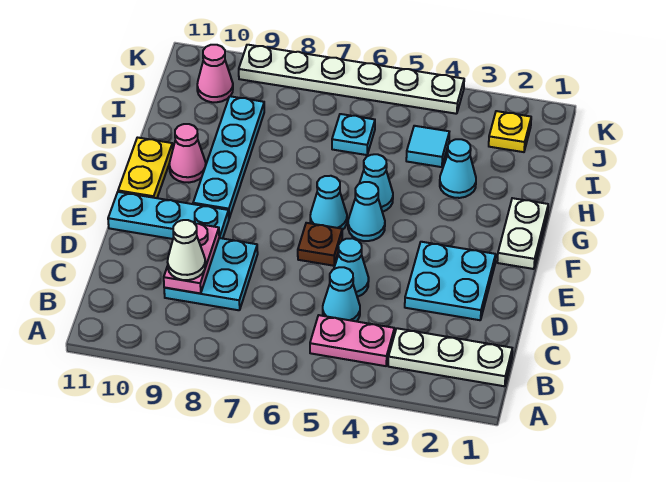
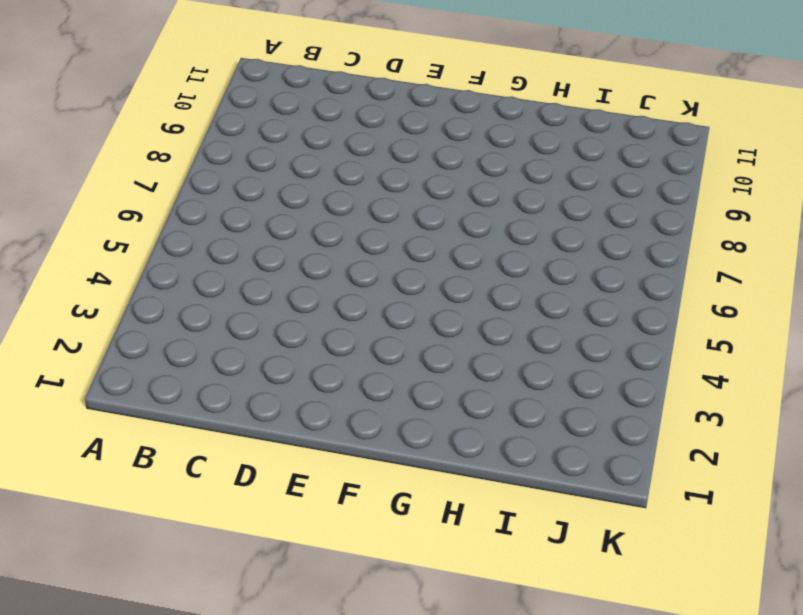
none -> white plate B1:B3 level 1
none -> pink plate B4:B5 level 1
none -> cyan cone C5 level 1

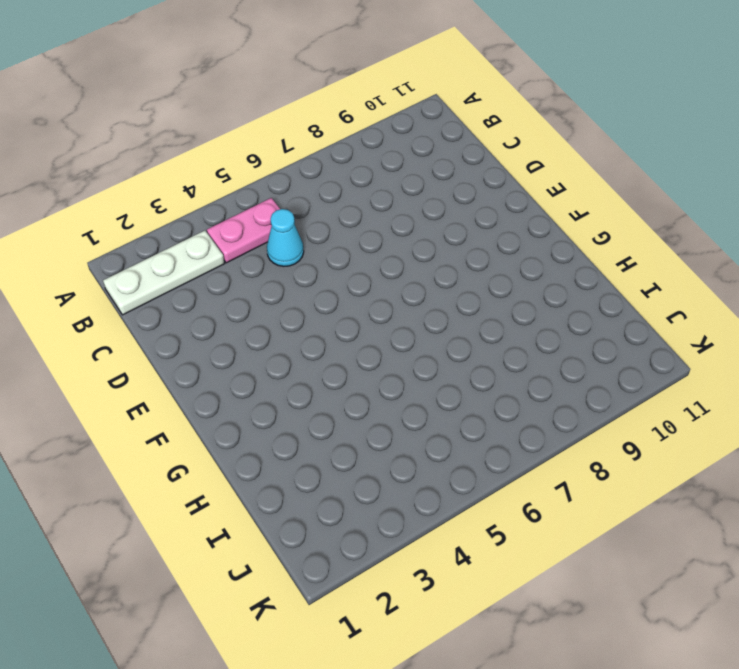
none -> cyan plate C8:D9 level 1
none -> cyan plate D2:E3 level 1
none -> cyan cone D5 level 1

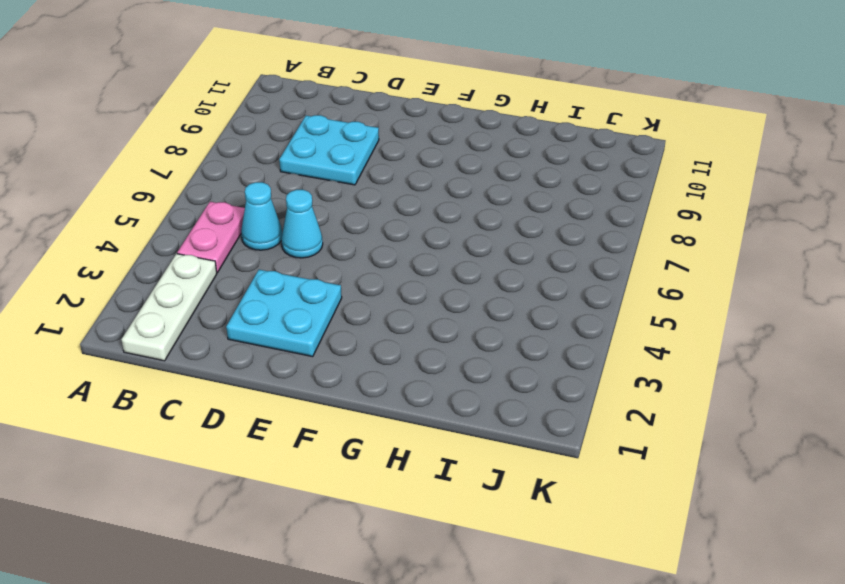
none -> brown plate E6 level 1
none -> cyan plate E9:E11 level 1
none -> white plate F1:G1 level 1

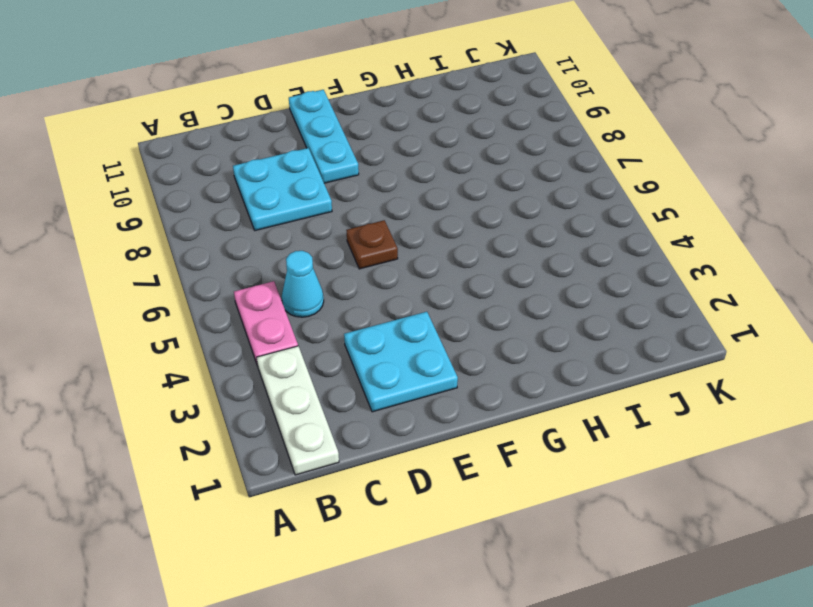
none -> cyan cone D5 level 1
none -> white plate F1:G1 level 1
none -> cyan cone F5 level 1

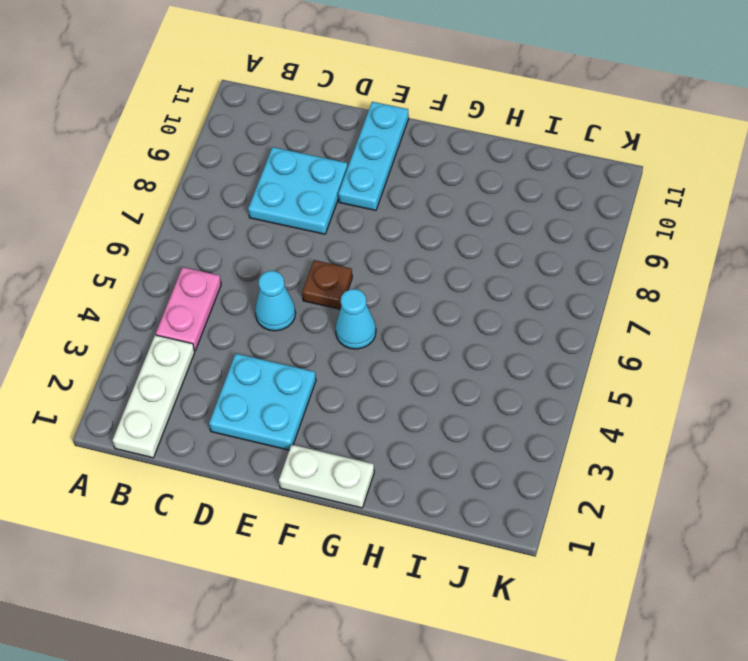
none -> cyan cone C5 level 1
none -> cyan cone F6 level 1
none -> cyan plate F9:I9 level 1

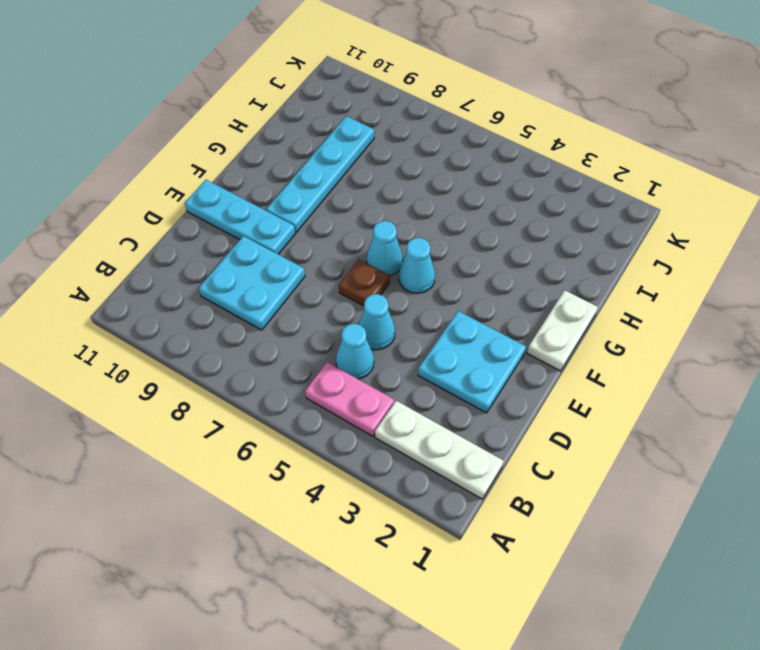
none -> yellow plate F11:G11 level 1
none -> cyan cone G5 level 1
none -> pink cone G10 level 1

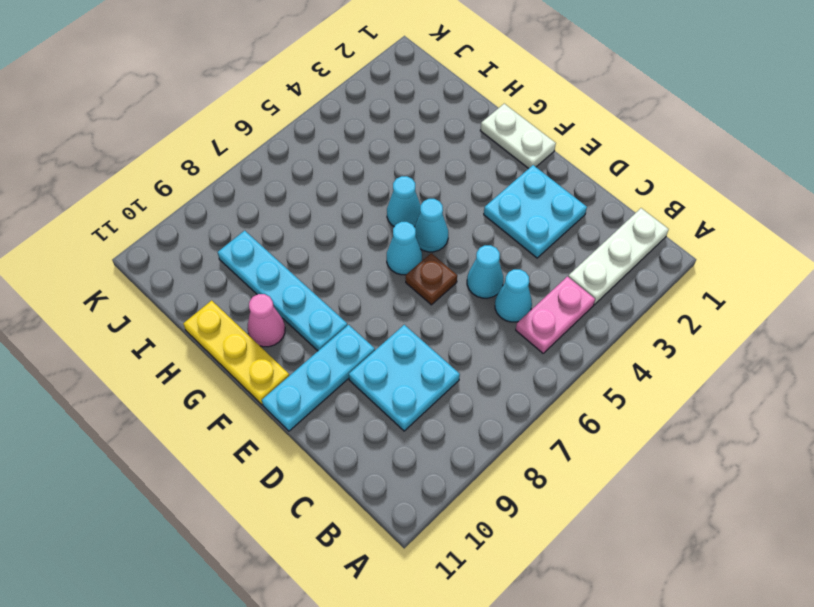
yellow plate F11:H11 level 1 -> yellow plate F11:G11 level 1
none -> cyan cone H3 level 1
none -> cyan tile I4 level 1
none -> cyan plate I6 level 1

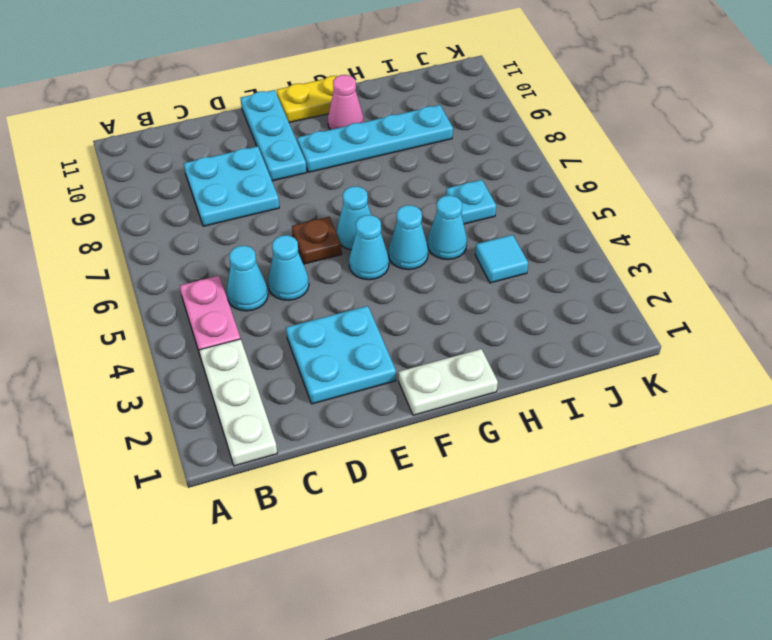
cyan cone H5 level 1 -> cyan cone H3 level 1
none -> yellow plate J2 level 1
none -> pink cone J10 level 1
none -> white plate K4:K9 level 1

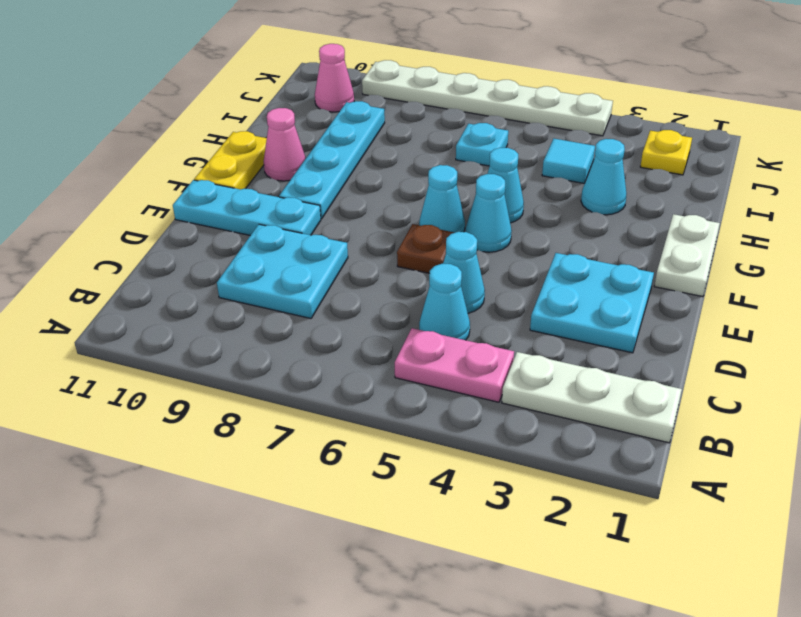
none -> pink plate C9:D9 level 2
none -> white cone C9 level 3

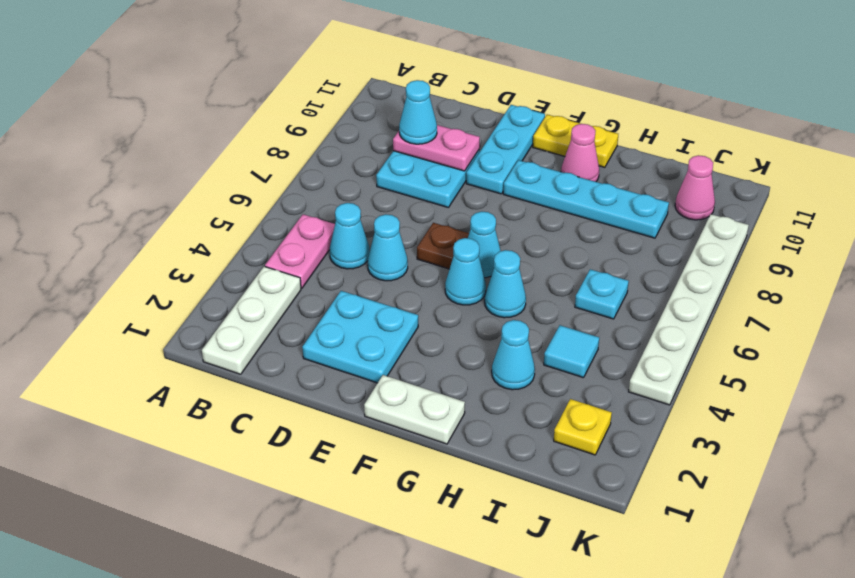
cyan cone C9 level 3 -> white cone C9 level 3

